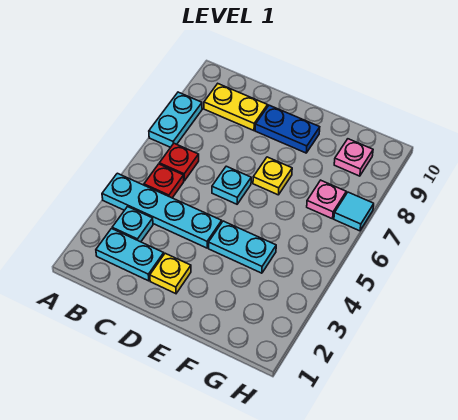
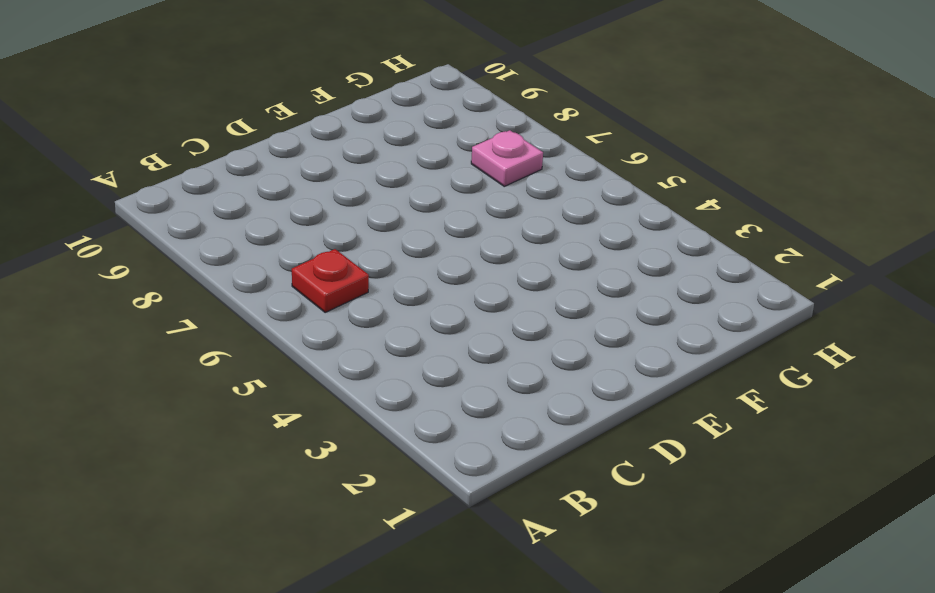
none -> cyan plate A4:D4 level 1
none -> cyan plate A7:A8 level 1
none -> cyan plate B2:C2 level 1

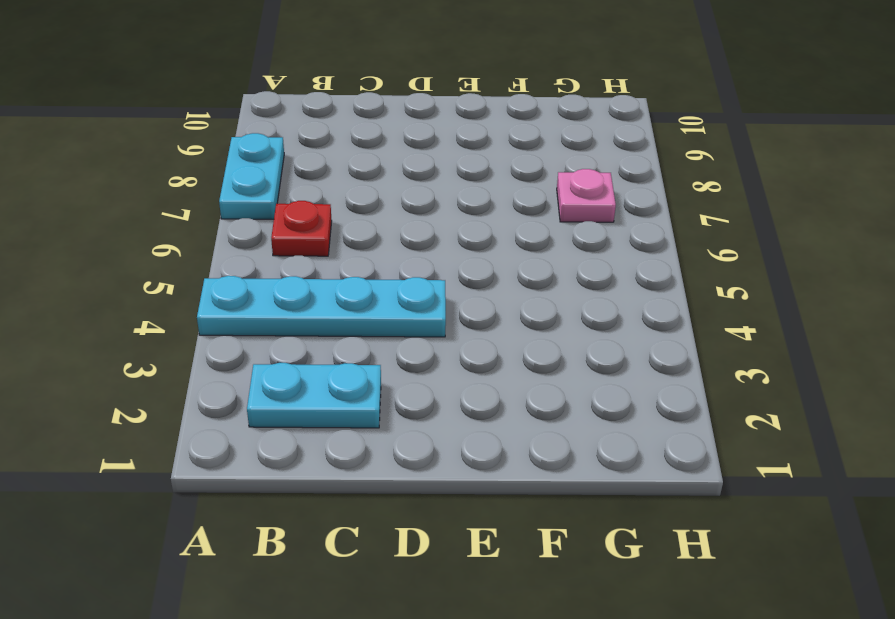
none -> cyan plate B3 level 1
none -> red plate B5 level 1
none -> yellow plate B9:C9 level 1

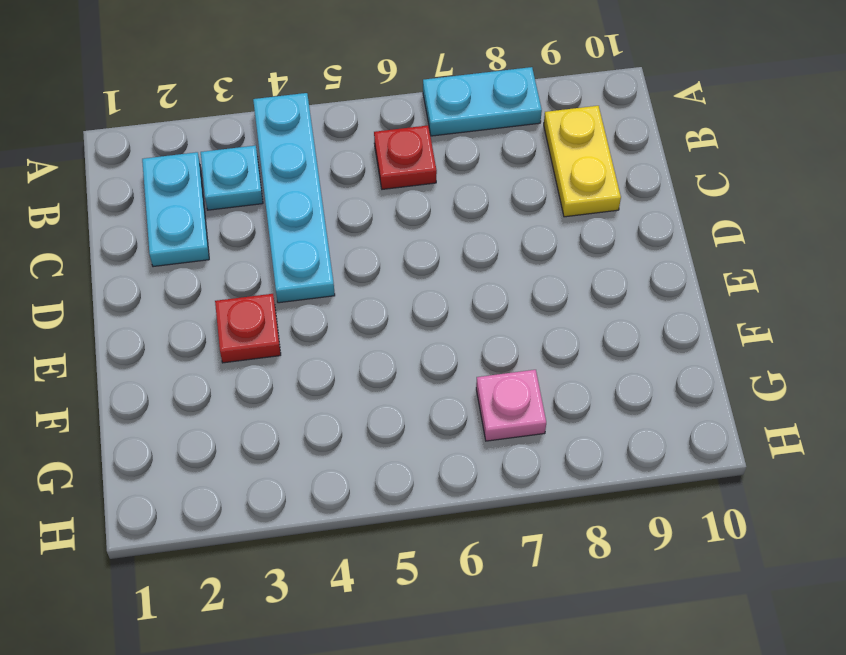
red plate E3 level 1 -> red plate B5 level 1
none -> yellow plate D2 level 1
none -> cyan plate D6 level 1
none -> blue plate D9:E9 level 1

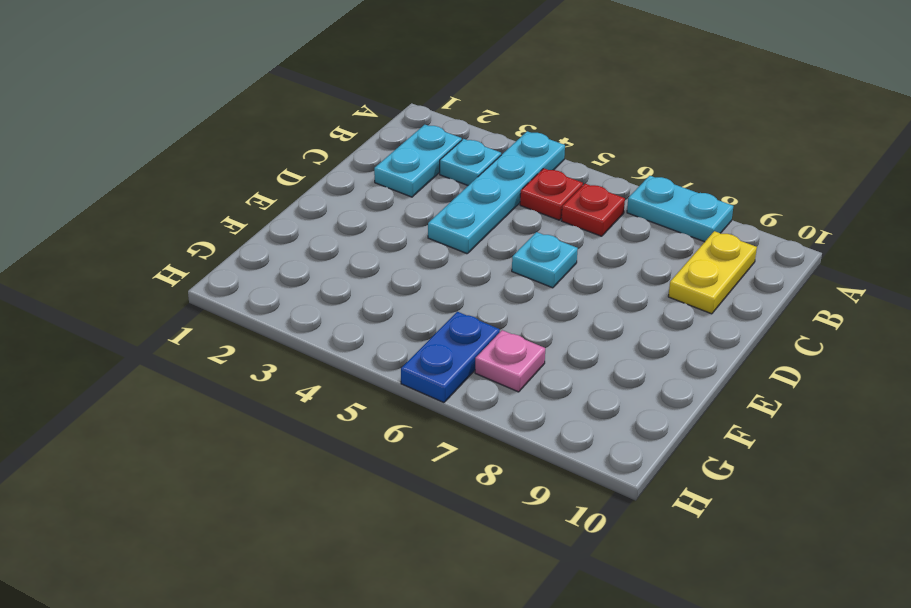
blue plate G6:H6 level 1 -> blue plate D9:E9 level 1
none -> yellow plate D2 level 1
none -> cyan plate E4:F4 level 1
none -> yellow plate E7 level 1

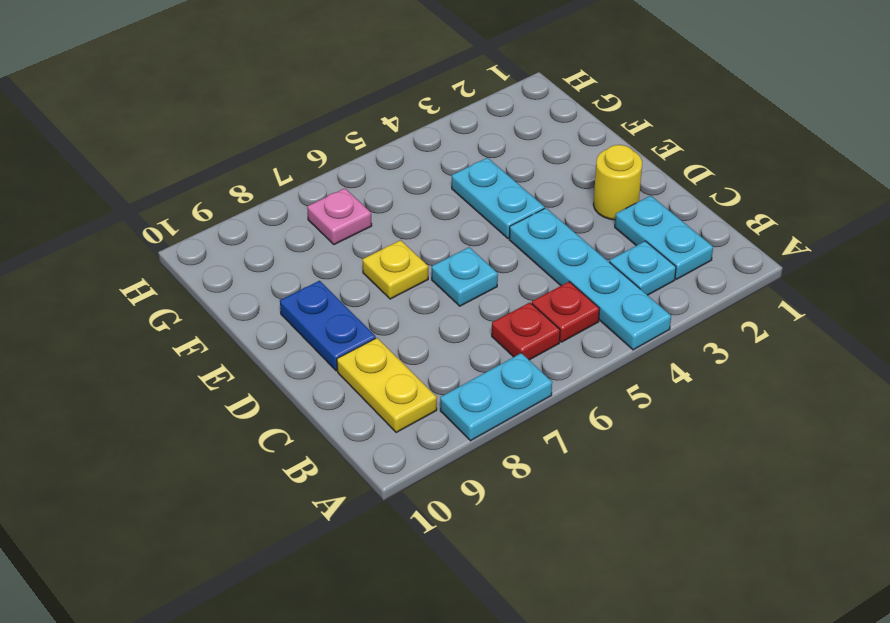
yellow round brick D2 level 1 -> yellow plate D2 level 1
none -> pink plate G9 level 1
none -> cyan tile H7 level 1

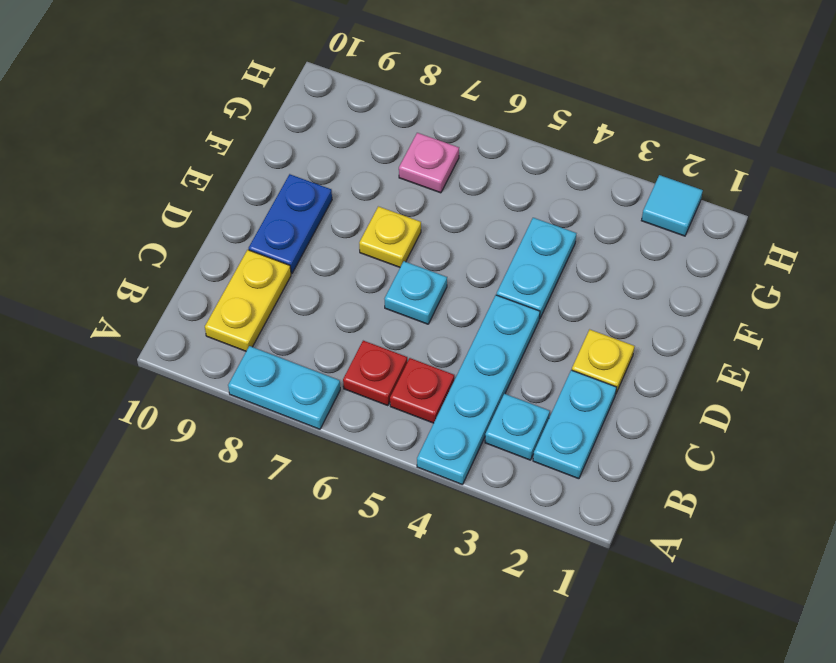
cyan tile H2 level 1 -> cyan tile H7 level 1
none -> pink plate G9 level 1

